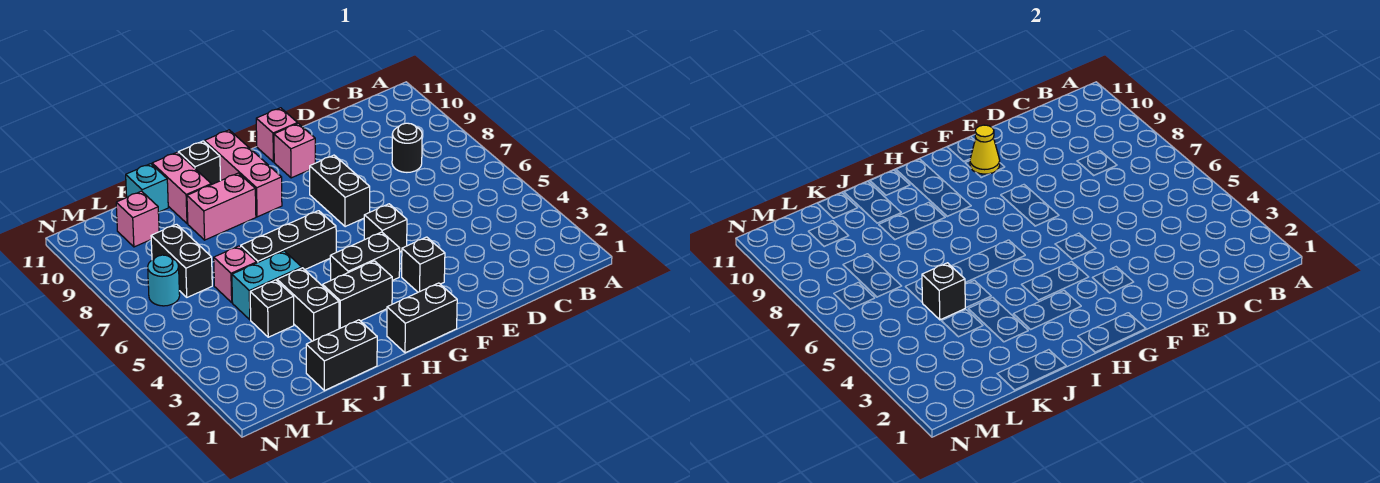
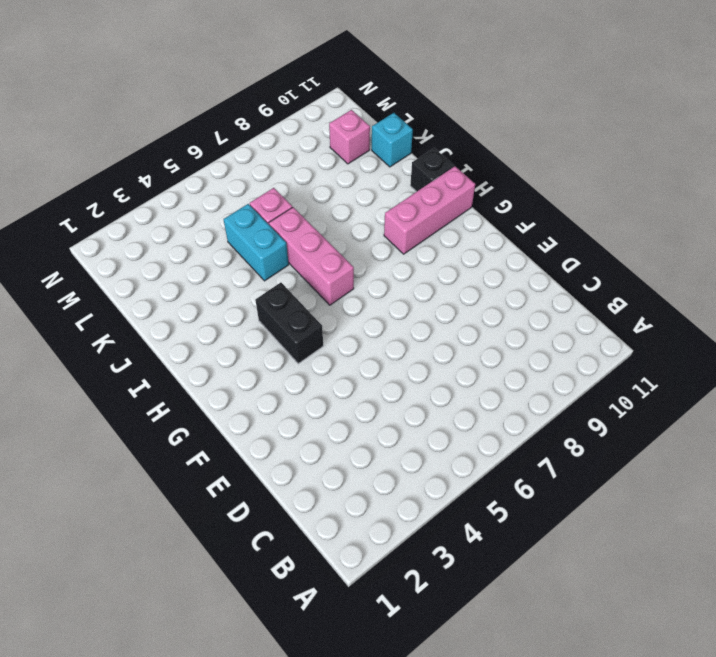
pink brick H6:J6 level 1 -> black brick H6:J6 level 1
none -> black round brick C8 level 1
none -> black brick F3 level 1
none -> black brick F5 level 1

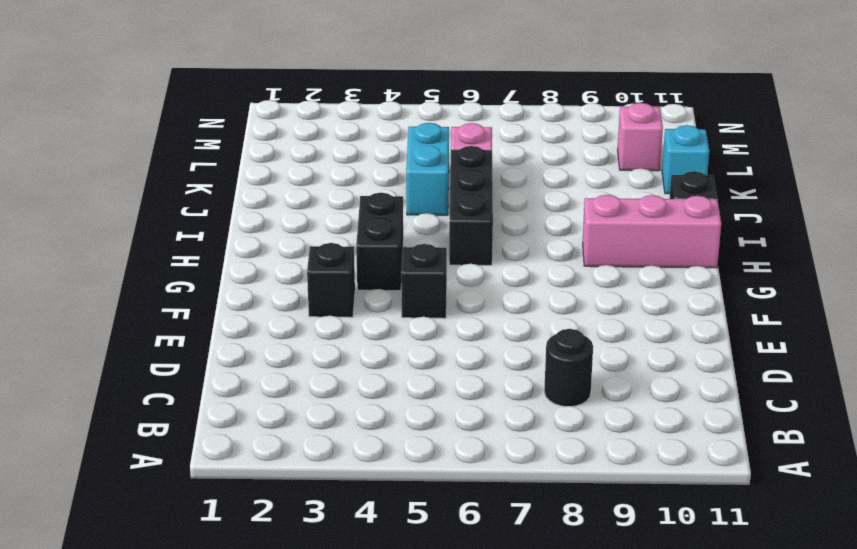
none -> black brick F7:F8 level 1
none -> pink brick F10 level 1
none -> pink brick F11 level 1

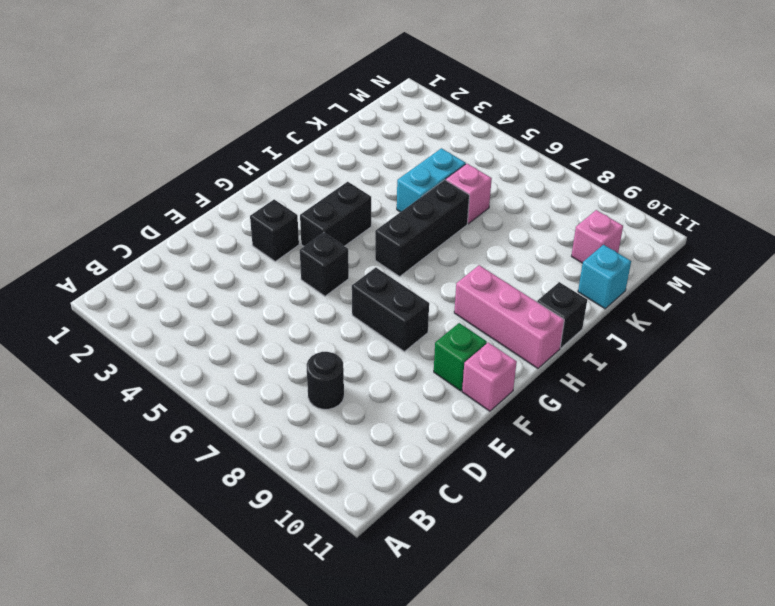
green brick F10 level 1 -> pink brick F10 level 1
none -> black brick G1:H1 level 1
none -> black brick H3:I3 level 1
none -> pink brick I9:J9 level 1

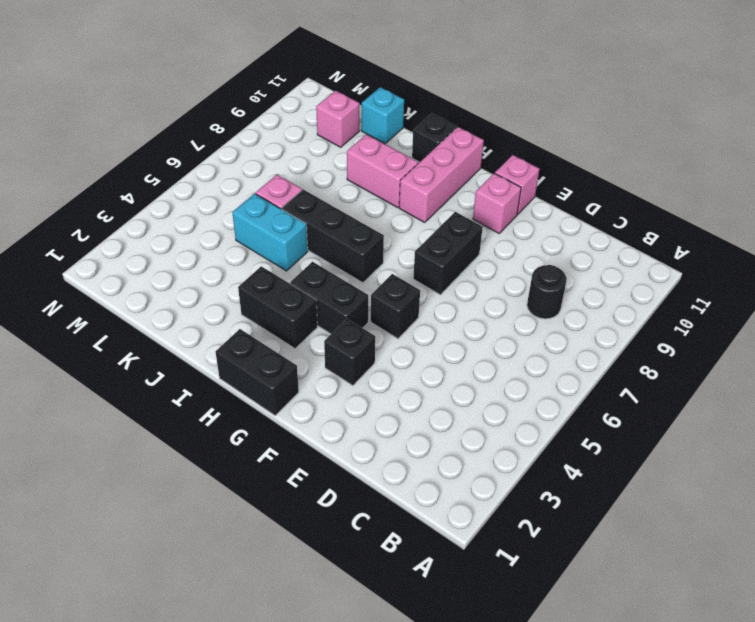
none -> black brick J1:K1 level 1
none -> black brick J3:J4 level 1
none -> pink brick J10:J11 level 1

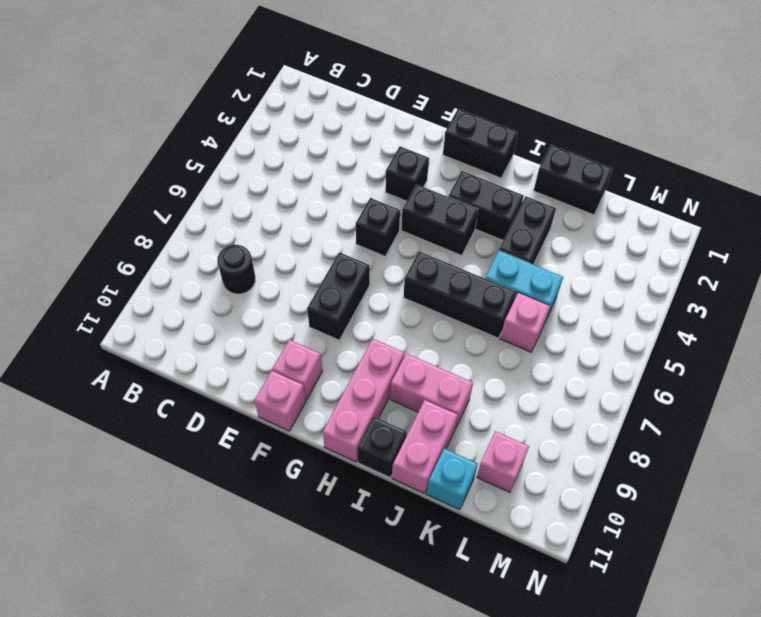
none -> black brick K4 level 1
none -> black brick L7:L8 level 1
none -> cyan round brick M7 level 1

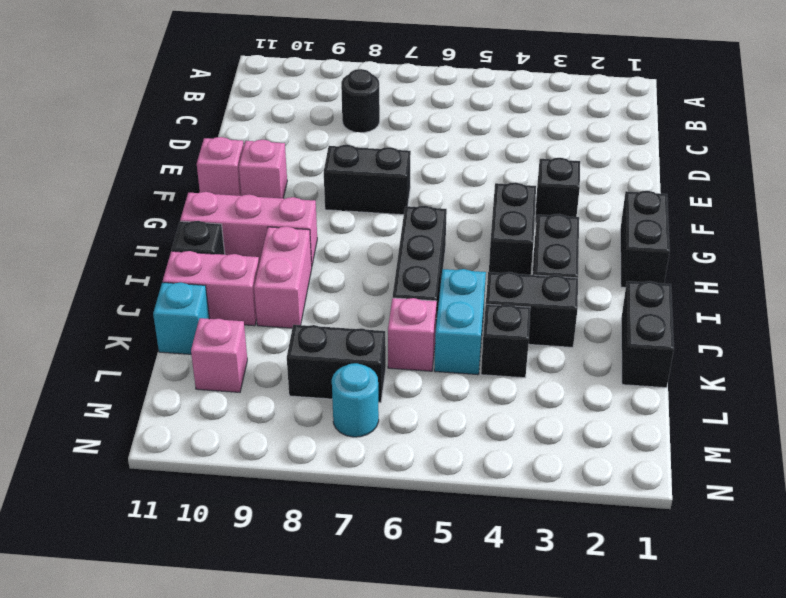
none -> black brick F5 level 1
none -> yellow cone F10 level 2
none -> black brick K5 level 2

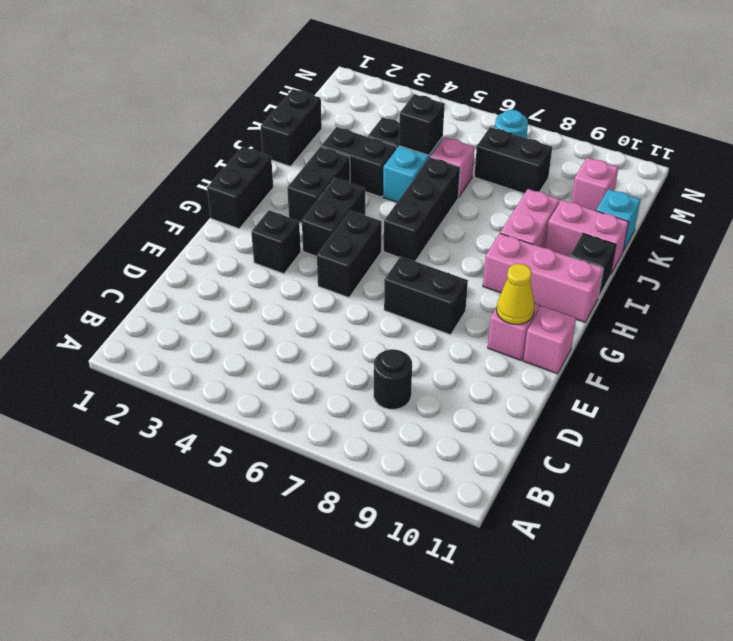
black brick F5:G5 level 1 -> black brick F5 level 1

